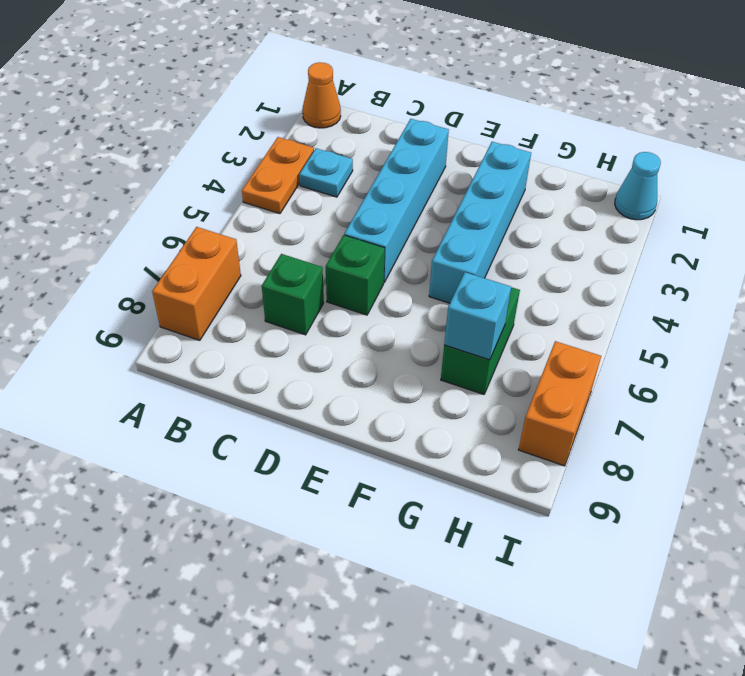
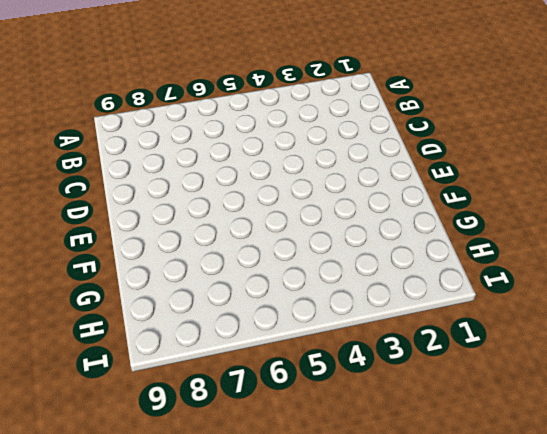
none -> orange cone A1 level 1
none -> orange plate A3:A4 level 1
none -> orange brick A7:A8 level 1

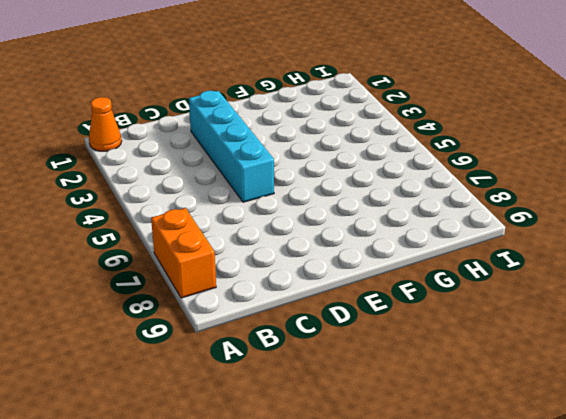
none -> orange plate A3:A4 level 1
none -> cyan plate B3 level 1
none -> green brick C7 level 1

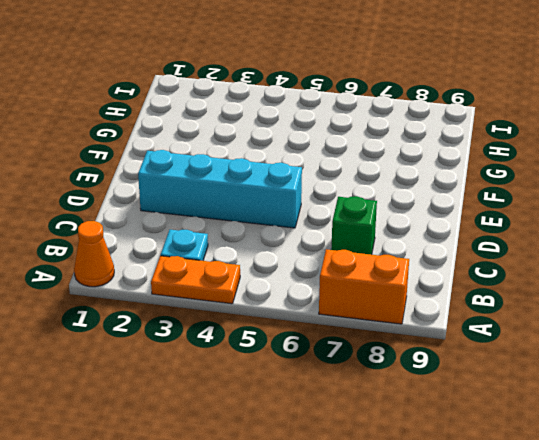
none -> green brick D6 level 1
none -> cyan brick F2:F5 level 1
none -> green brick G6:G7 level 1

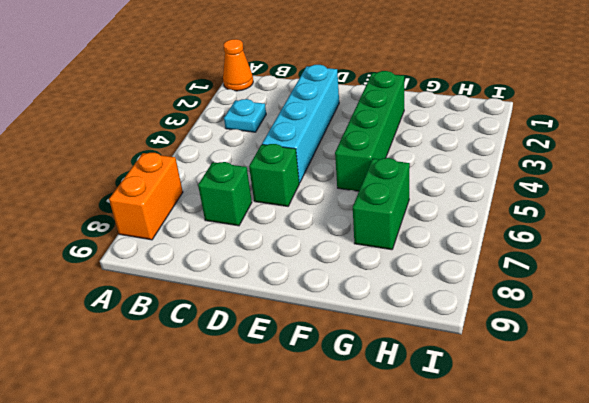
green brick F2:F5 level 1 -> cyan brick F2:F5 level 1
none -> orange plate A3:A4 level 1
none -> cyan cone I1 level 1
none -> orange brick I7:I8 level 1

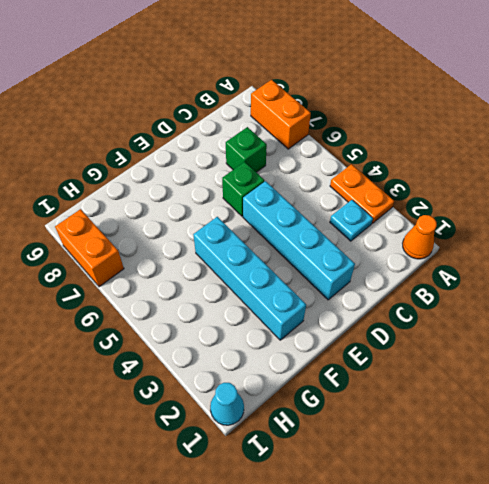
none -> green brick G6:G7 level 1
none -> cyan brick G7 level 2

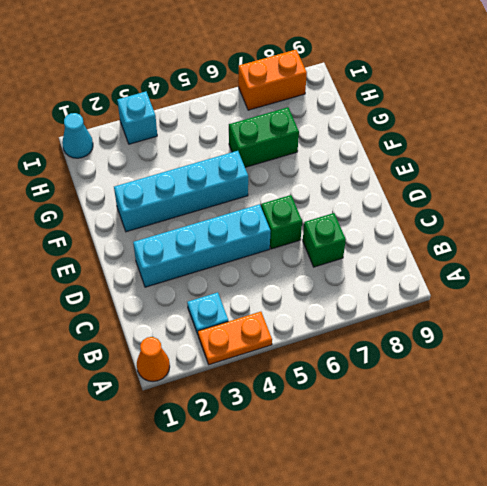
cyan brick I3 level 1 -> cyan brick G7 level 2
none -> orange brick A7:A8 level 1

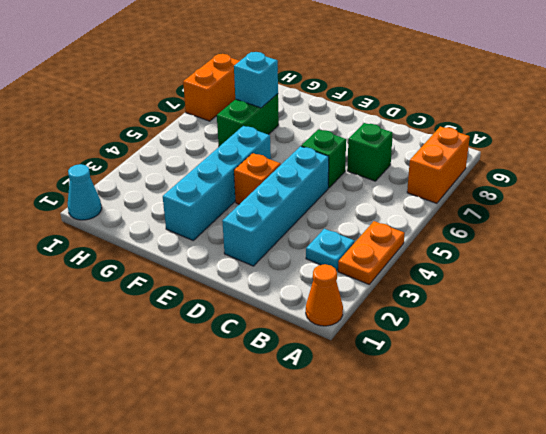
orange brick E4 level 1 -> none

